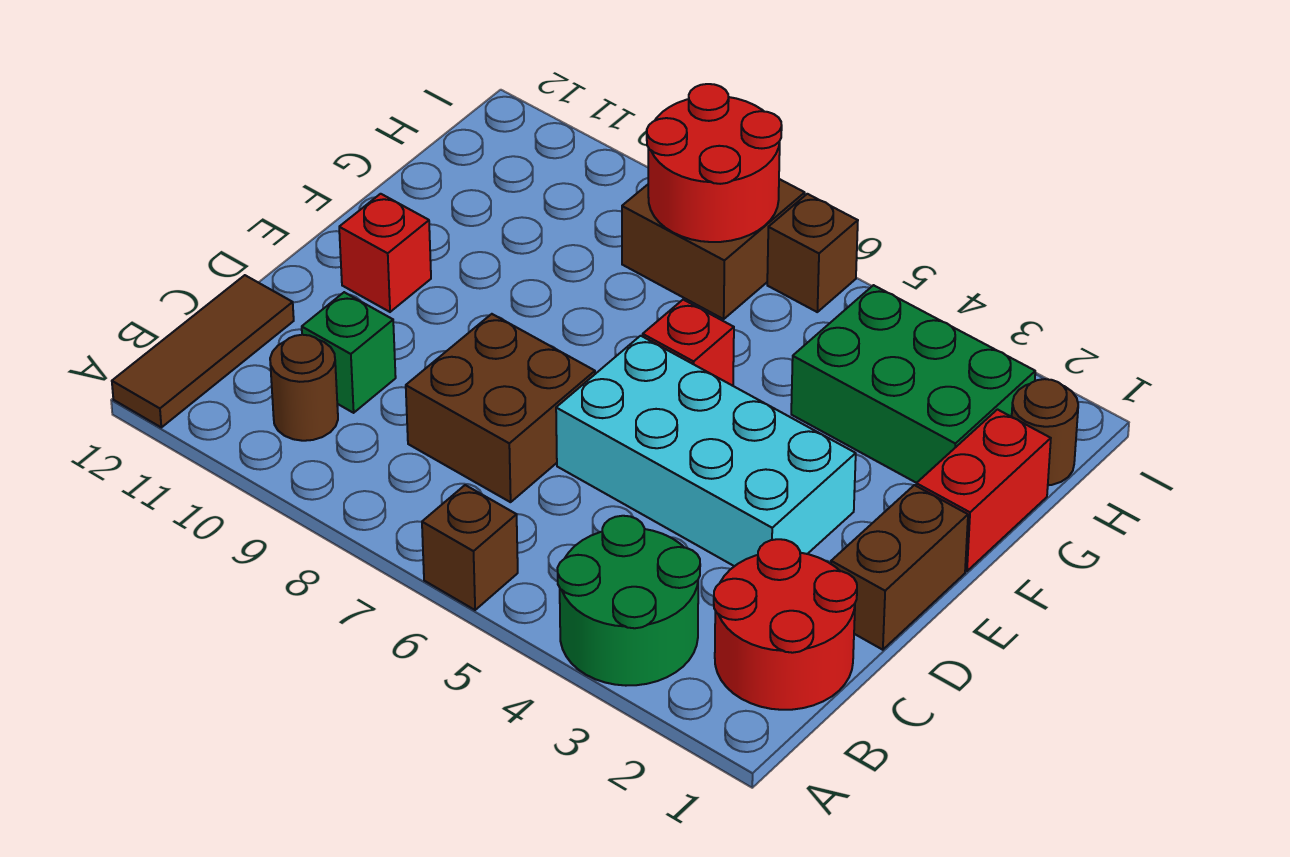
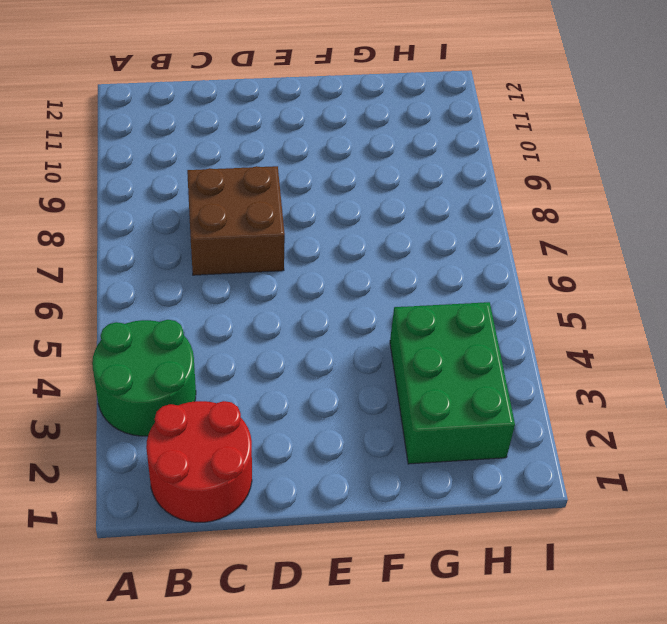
none -> brown brick A6 level 1
none -> brown tile A12:C12 level 1
none -> brown round brick B10 level 1

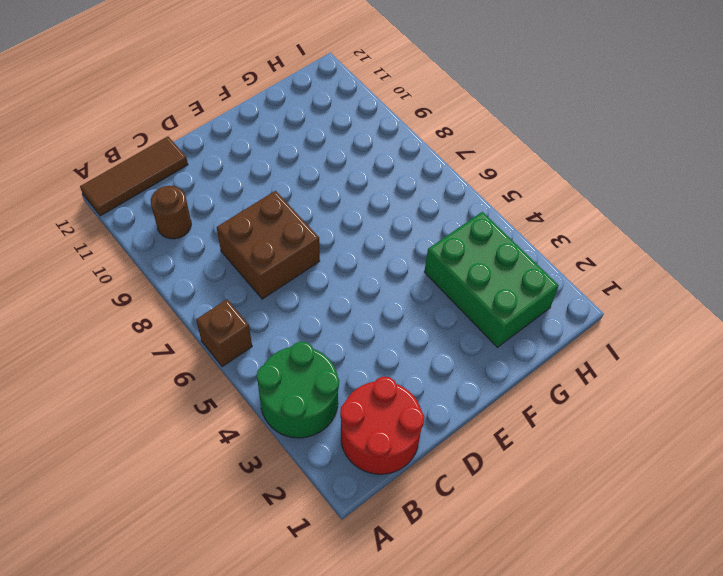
none -> green brick C10 level 1
none -> brown brick D1:E1 level 1
none -> cyan brick D3:E6 level 1

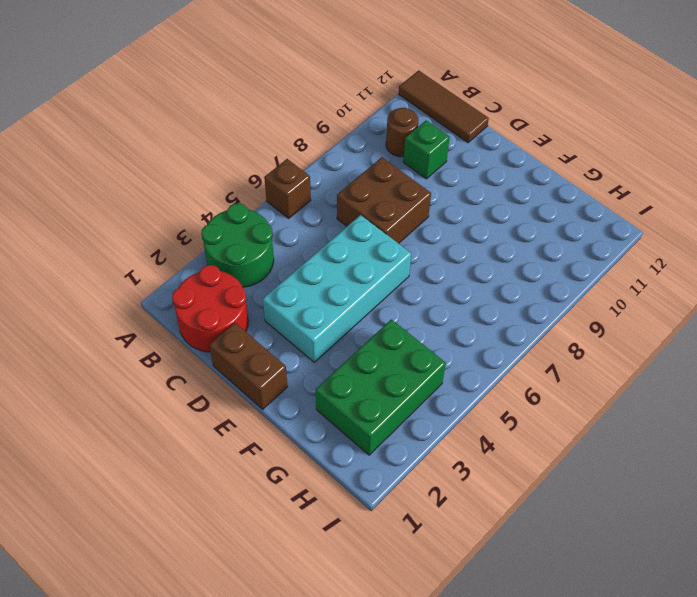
none -> red brick E11 level 1
none -> red brick F1:G1 level 1
none -> red brick F6 level 1

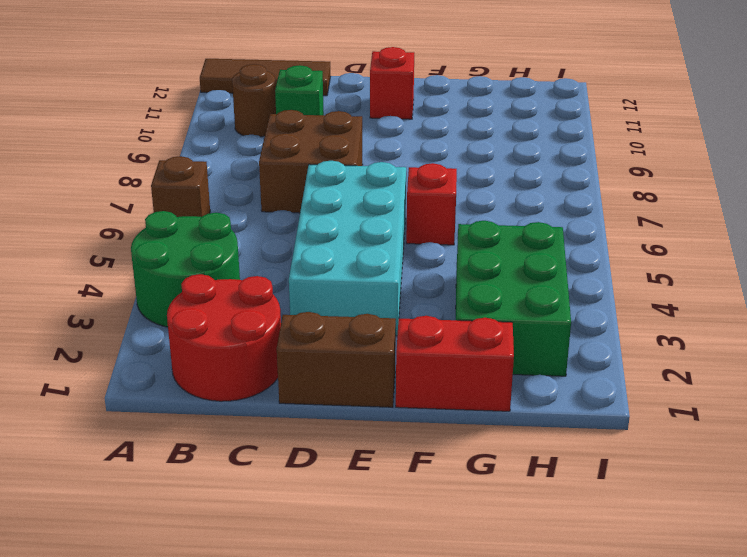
none -> brown round brick H1 level 1
none -> brown brick H7:I8 level 1
none -> brown brick I6 level 1

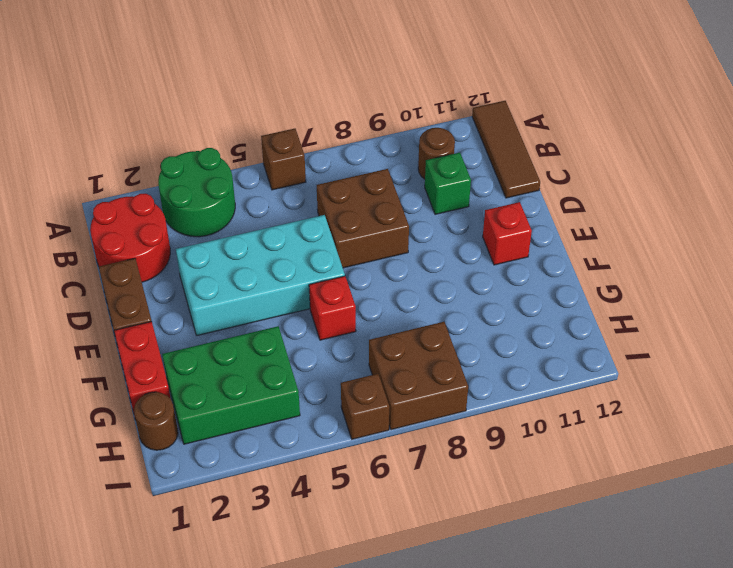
none -> red round brick H7:I8 level 2

